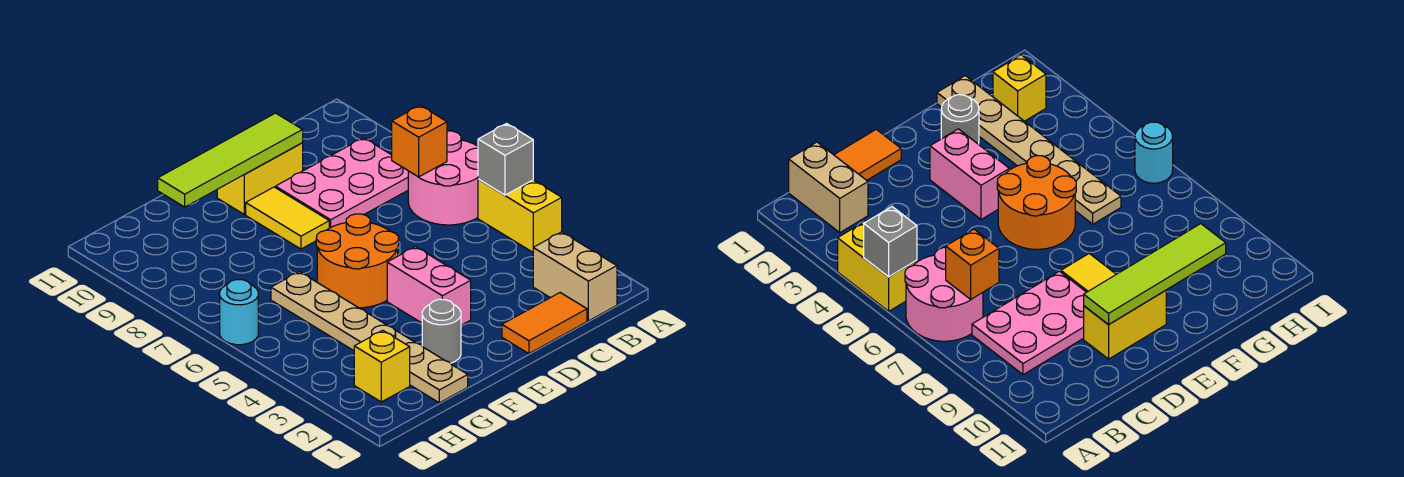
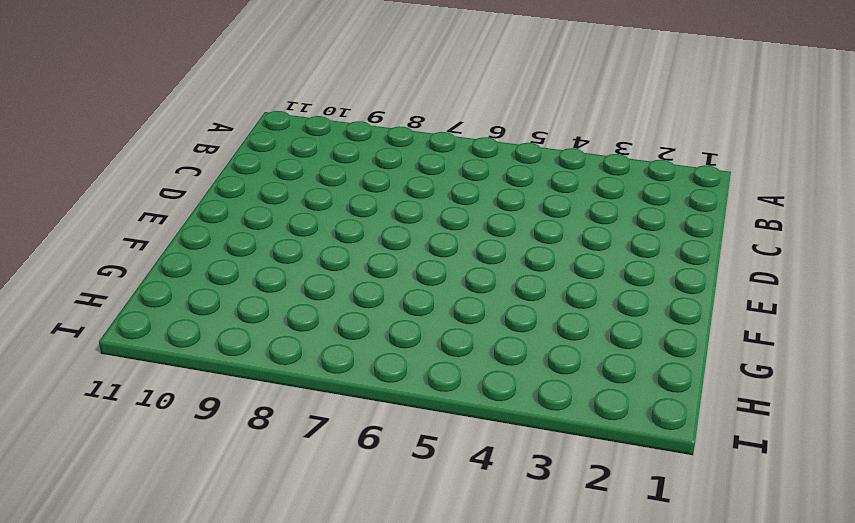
none -> yellow brick A4:A5 level 1
none -> pink round brick A6:B7 level 1
none -> tan brick B1:B2 level 1

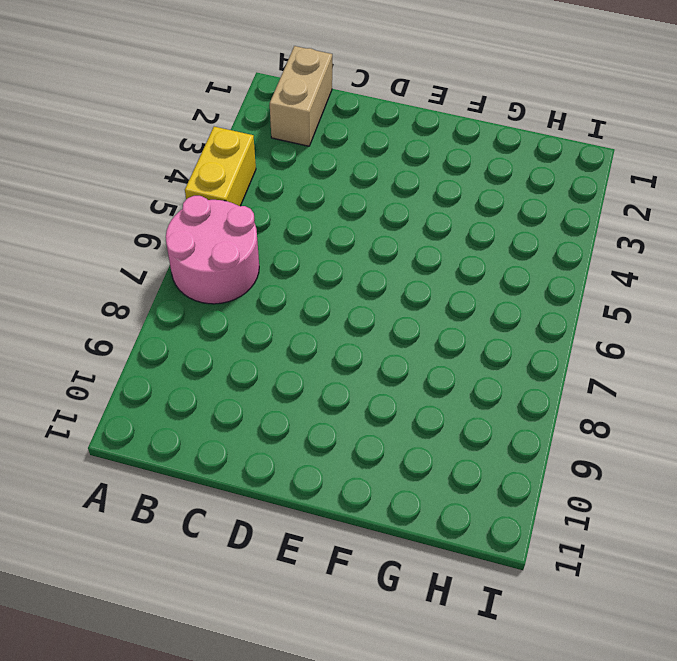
none -> pink plate B8:D9 level 1
none -> orange tile C1:D1 level 1
none -> yellow brick D10:E10 level 1

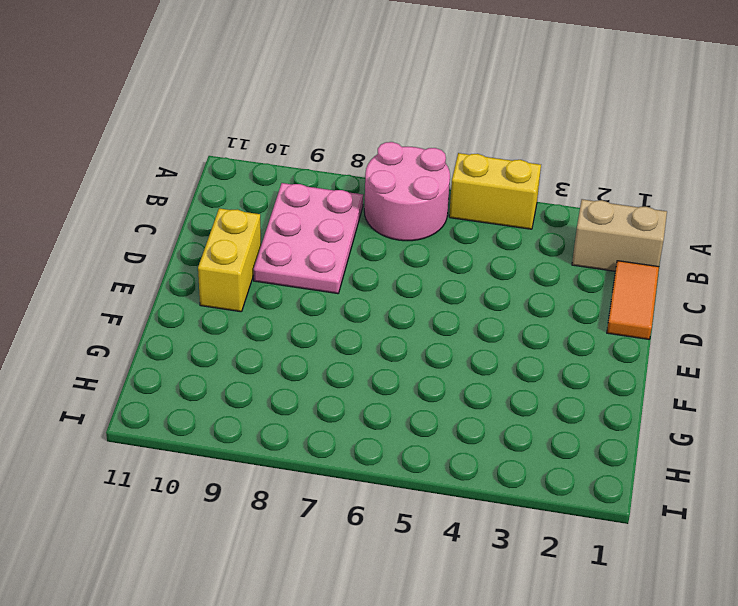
none -> pink brick E3:E4 level 1
none -> orange round brick E5:F6 level 1
none -> yellow tile E8:E9 level 1

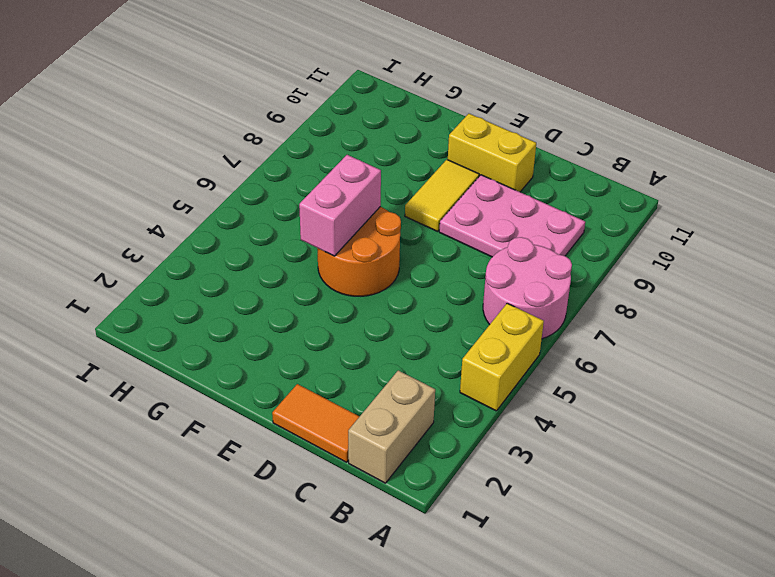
pink brick F5:F6 level 2 -> pink brick E3:E4 level 1
none -> grey round brick F2 level 1
none -> tan plate G1:G6 level 1
none -> yellow brick H2 level 1

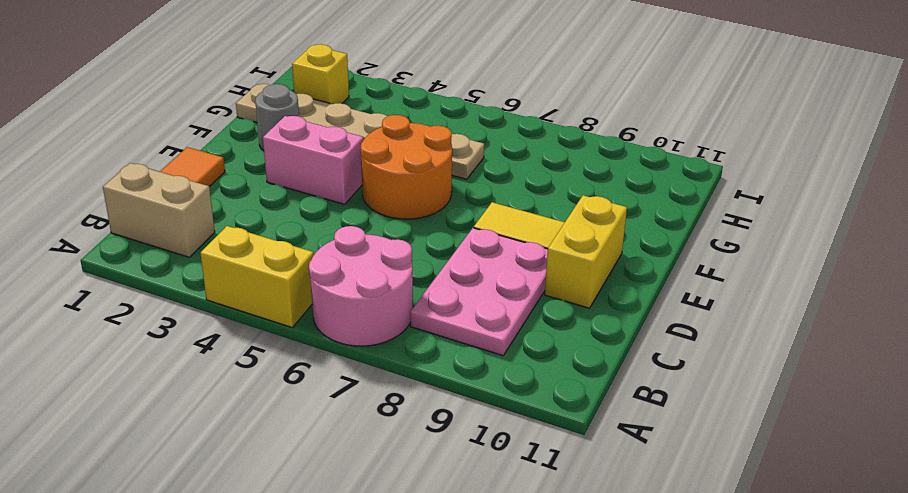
none -> cyan round brick I6 level 1
none -> grey brick A5 level 2
none -> orange brick B7 level 2

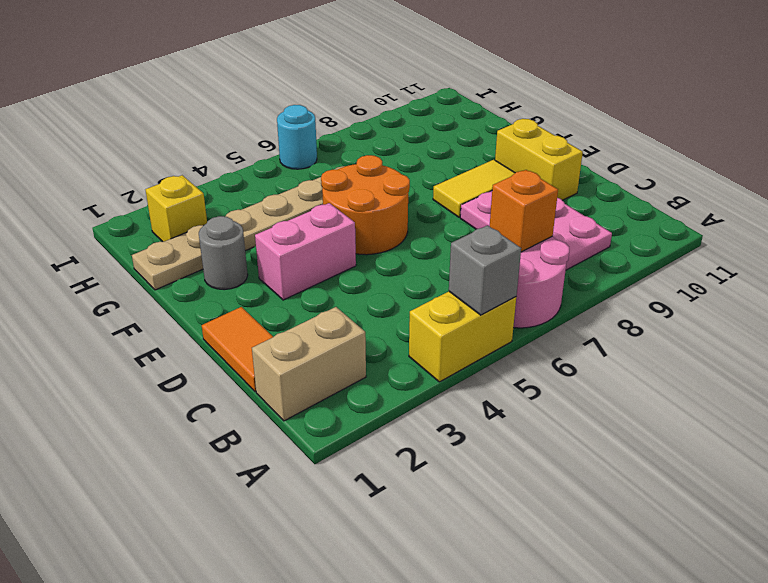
none -> lime tile D10:G10 level 2

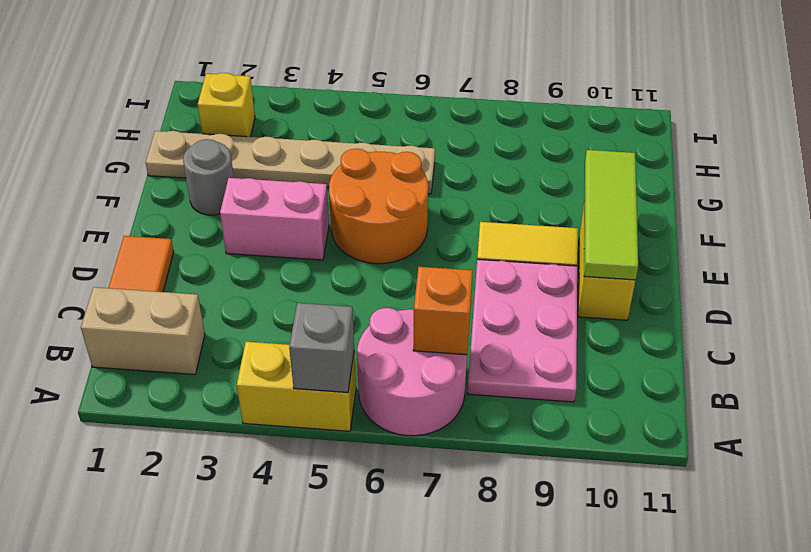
lime tile D10:F10 level 2 -> lime tile D10:G10 level 2
none -> cyan round brick I6 level 1

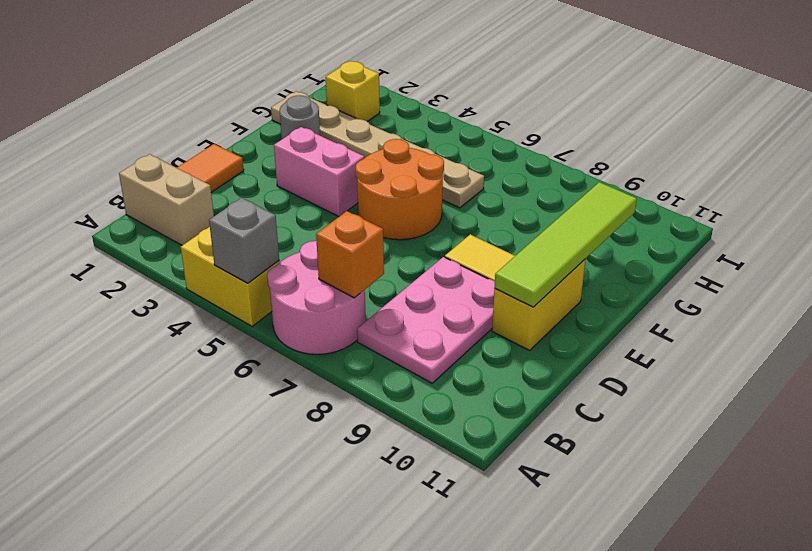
none -> cyan round brick I6 level 1

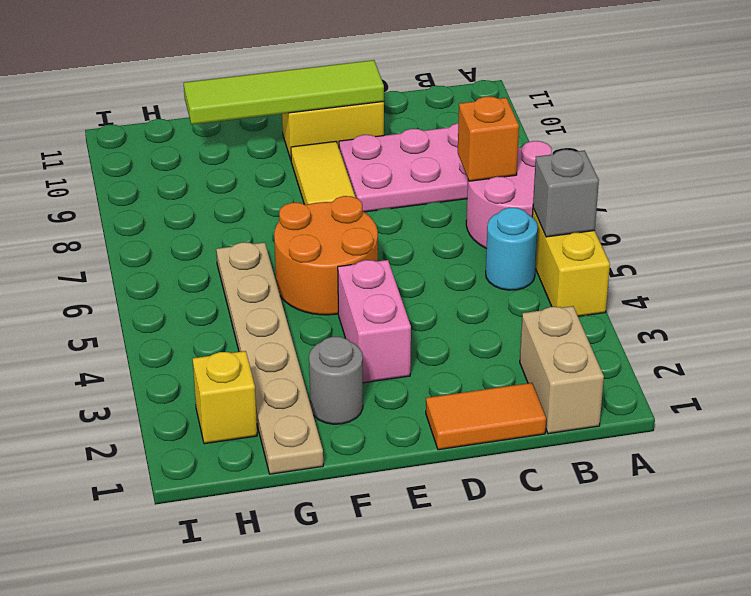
cyan round brick B5 level 1 -> cyan round brick I6 level 1

